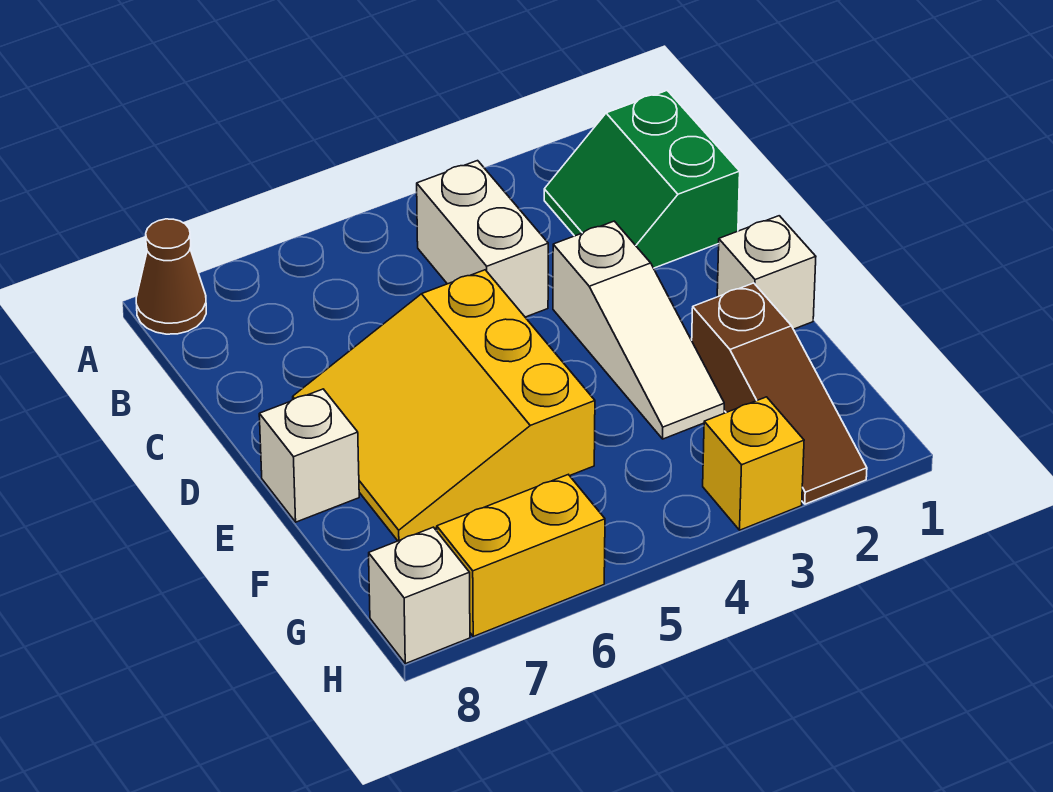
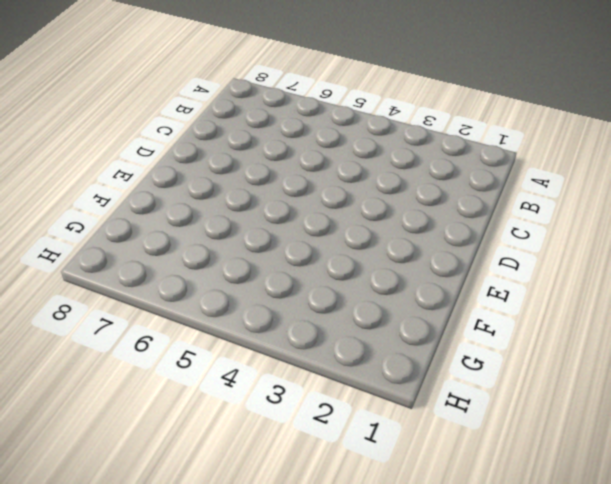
none -> brown cone A8 level 1
none -> green slope B1:C2 level 1 top 1

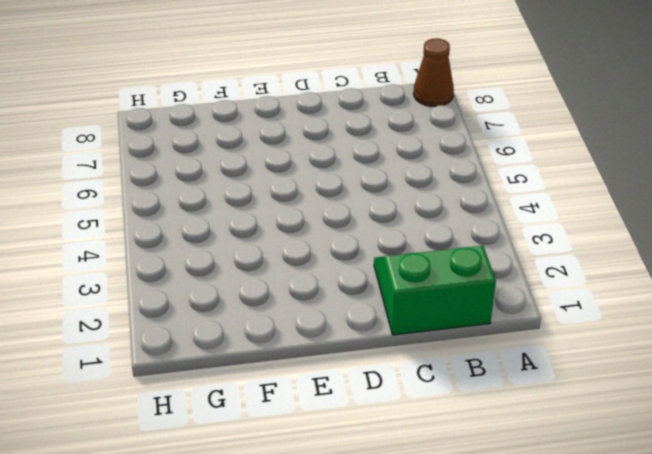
none -> white brick B4:C4 level 1
none -> white slope D3:F3 level 1 top D

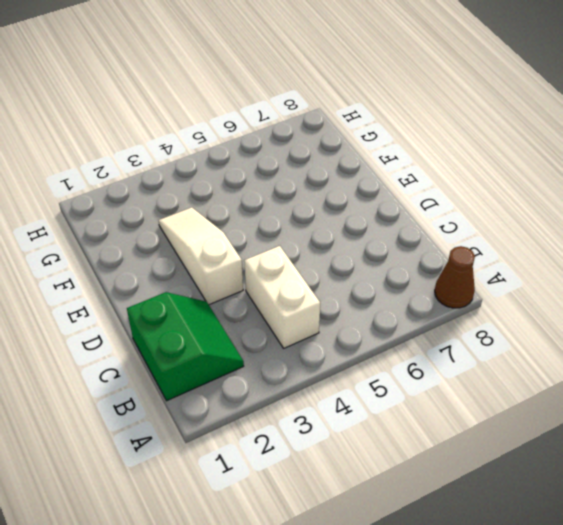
none -> yellow slope D5:F7 level 1 top 5
none -> white brick E1 level 1

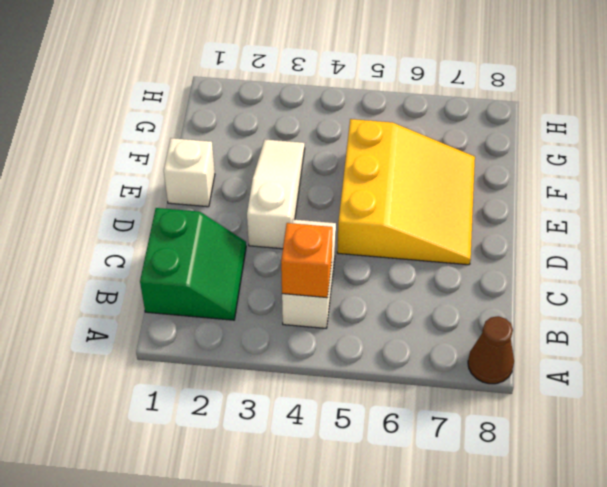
orange brick B4 level 2 -> none
none -> white brick E8 level 1
none -> brown slope F2:H2 level 1 top F

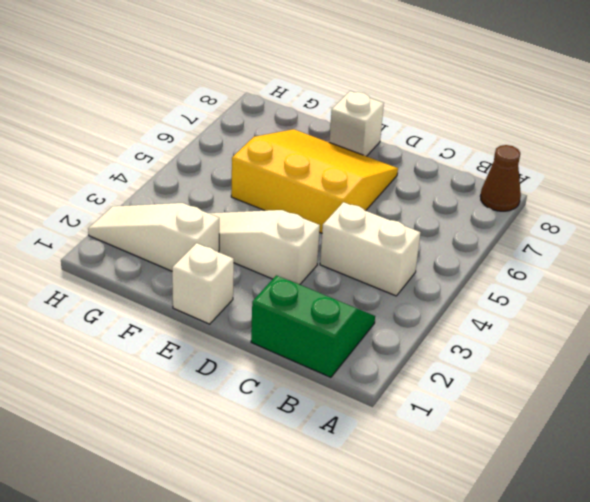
white slope F2:H2 level 1 top F -> brown slope F2:H2 level 1 top F
none -> yellow brick H3 level 1
none -> yellow brick H6:H7 level 1

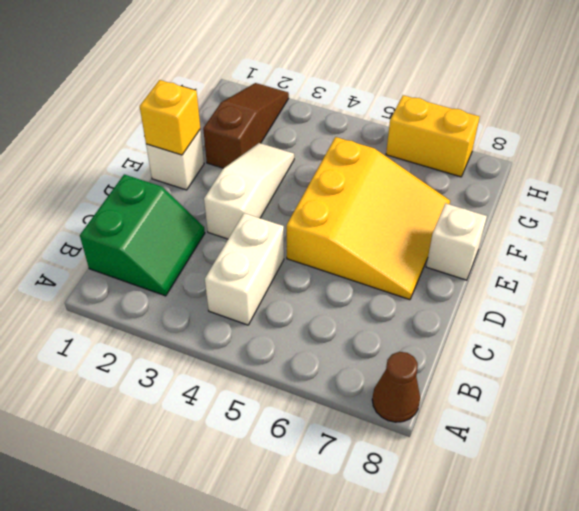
yellow brick E1 level 2 -> yellow brick H3 level 1
none -> white brick H8 level 1

